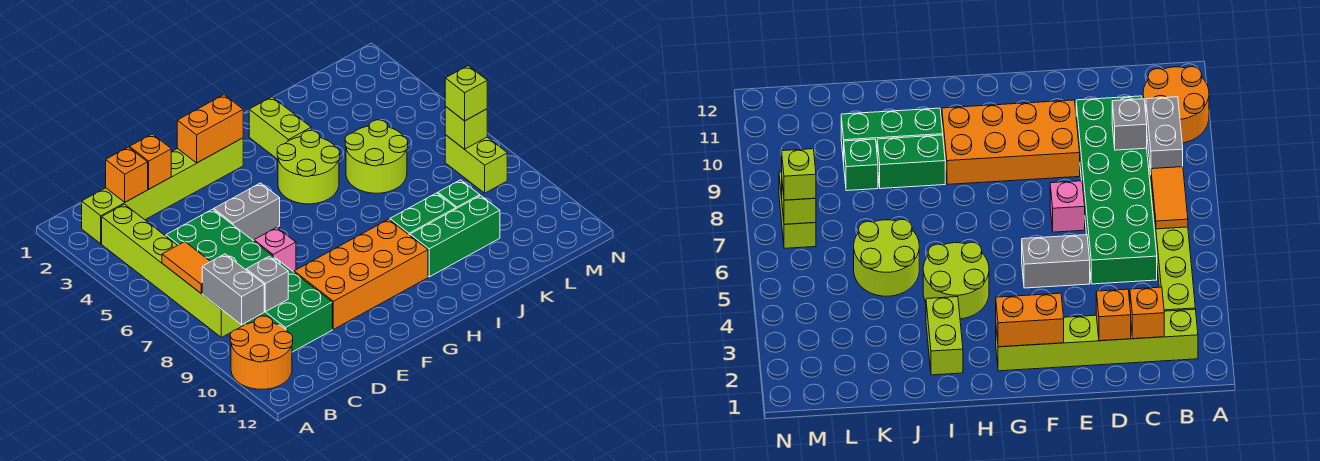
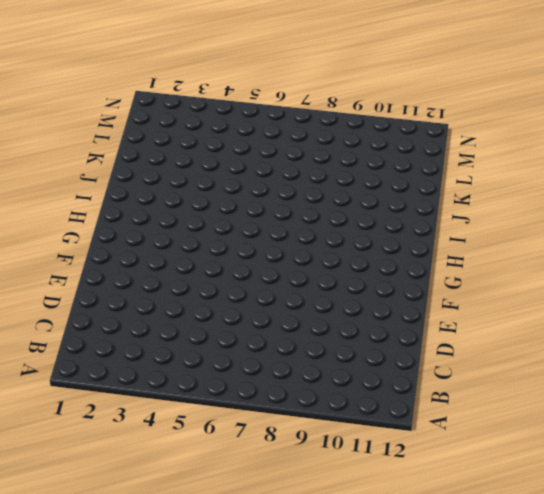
none -> orange round brick A10:B11 level 1
none -> lime brick B2:G2 level 1
none -> lime brick B3:B8 level 1

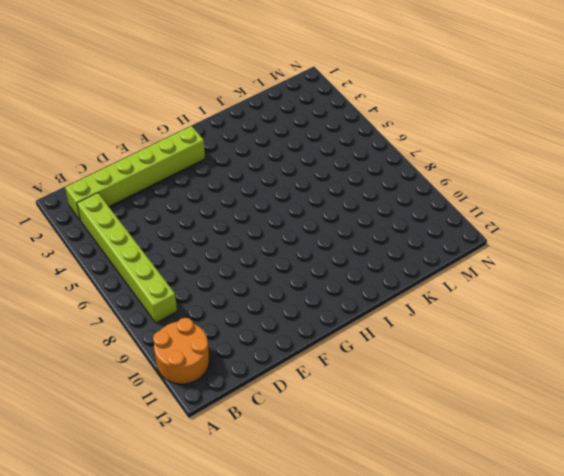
none -> green brick C5:D10 level 1
none -> grey brick E5:F5 level 1
none -> pink brick E7 level 1

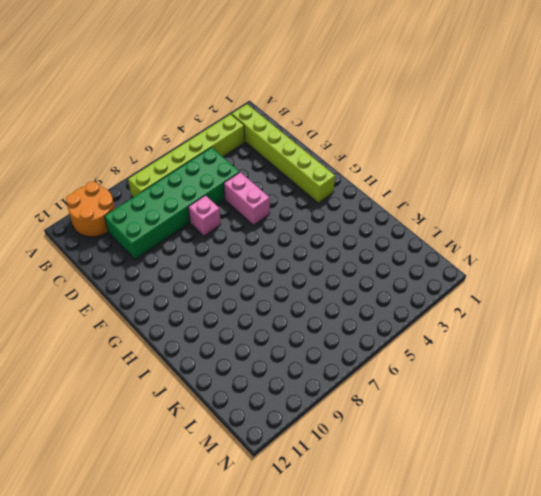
pink brick E5:F5 level 1 -> grey brick E5:F5 level 1
none -> orange brick E9:H10 level 1
none -> lime round brick H4:I5 level 1
none -> lime brick I2:I3 level 1

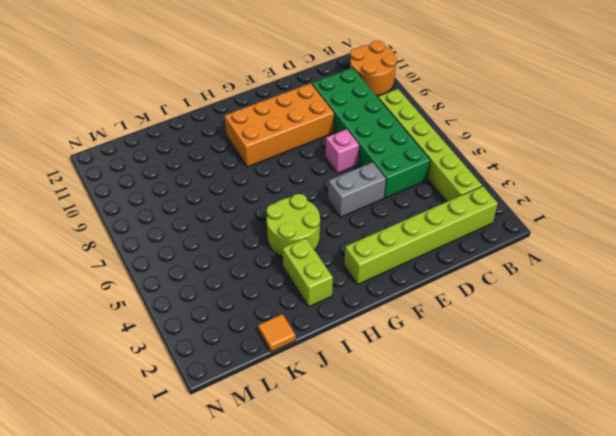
orange tile K1 level 1 -> none
none -> green brick I9:J9 level 1
none -> green brick I10:K10 level 1
none -> lime round brick J5:K6 level 1

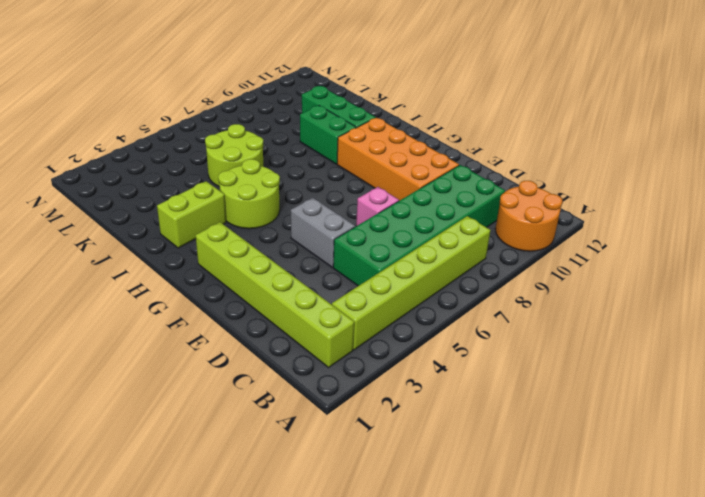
none -> green brick K9 level 1
none -> lime brick M7:M8 level 1
none -> orange tile B6:B7 level 2

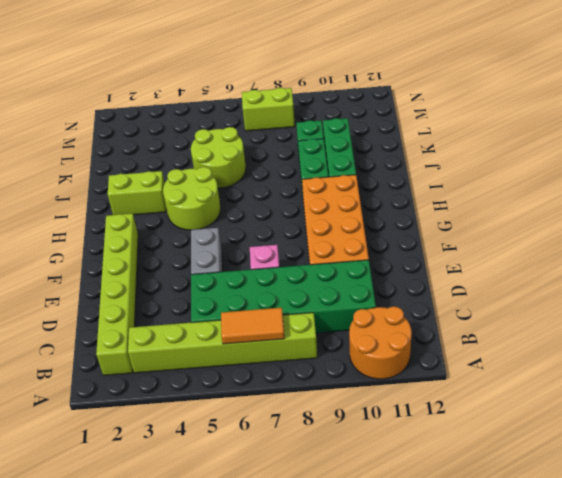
none -> grey brick B8:B9 level 2
none -> orange brick C2 level 2
none -> grey brick C9 level 2

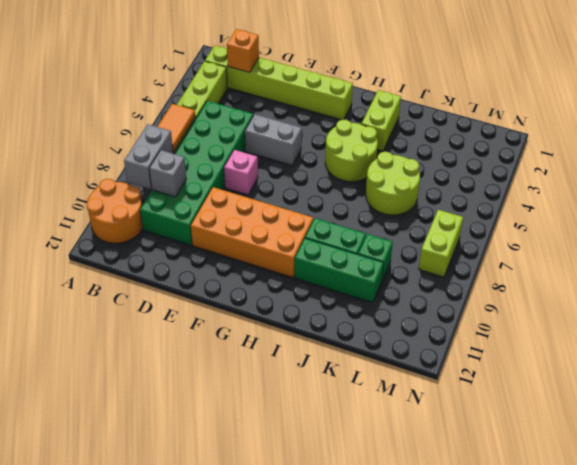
none -> orange brick D2 level 2
none -> orange brick F2:G2 level 2
none -> lime brick M7 level 2

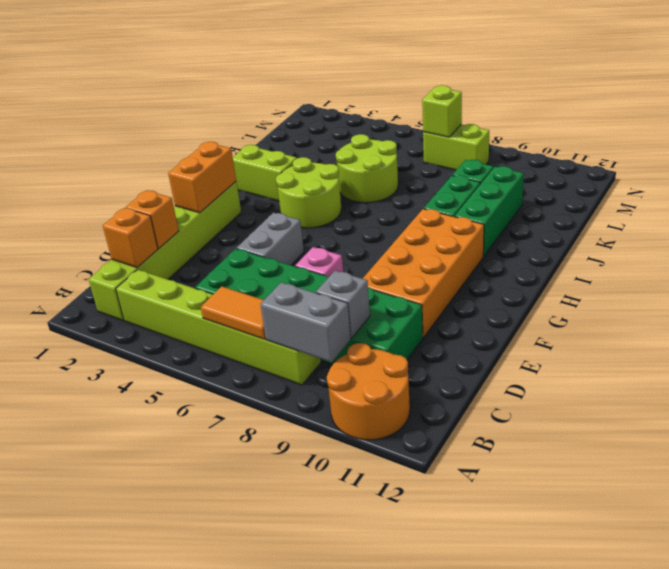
none -> lime brick M7 level 3

